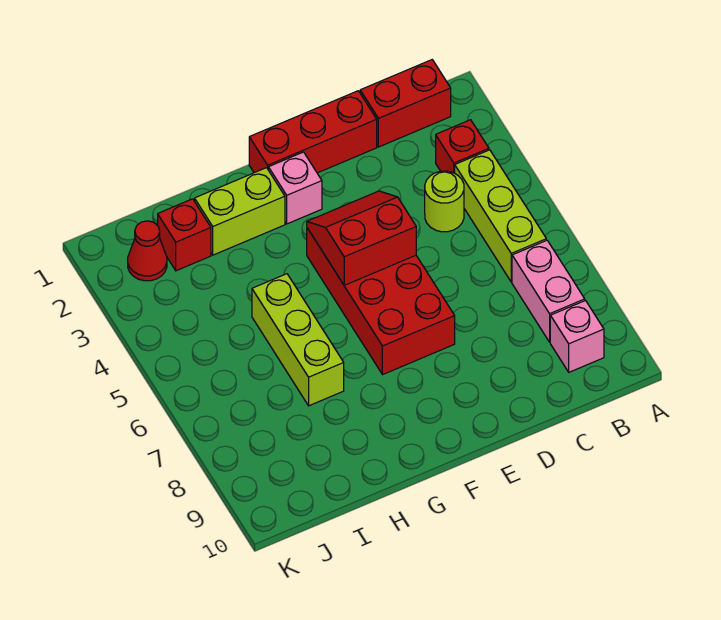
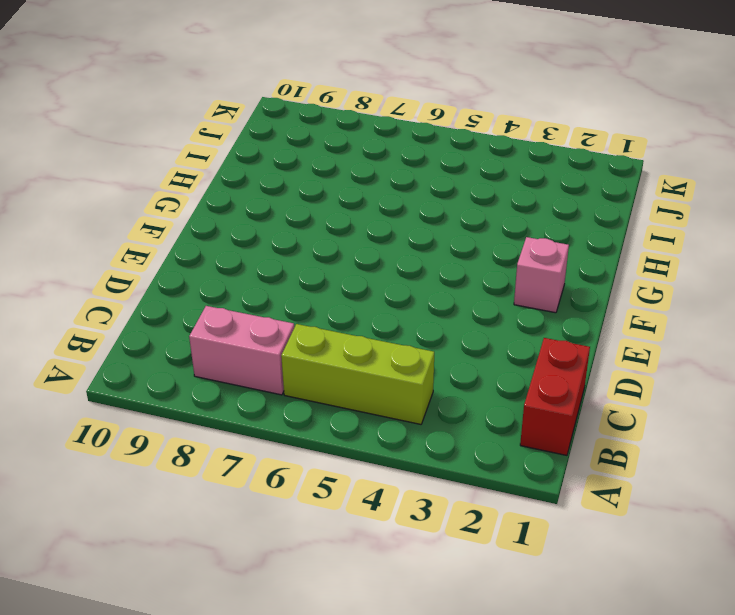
none -> red brick B3 level 1
none -> pink brick B9 level 1
none -> lime round brick C4 level 1

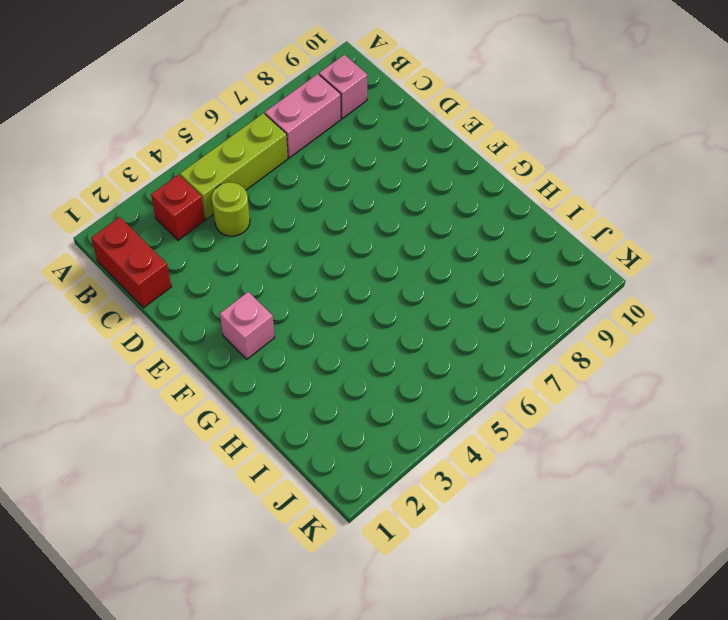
none -> red brick D1:F1 level 1
none -> red brick E4:F7 level 1
none -> lime brick G2:H2 level 1

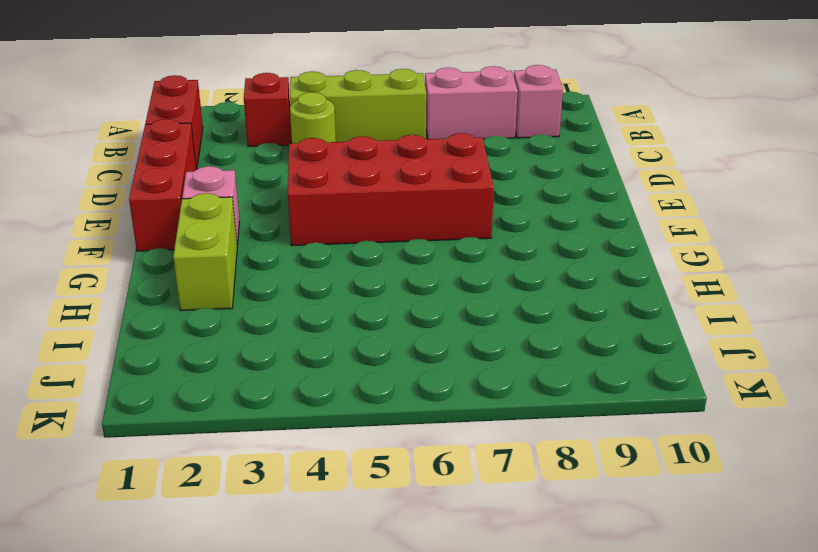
none -> lime brick H5:H7 level 1
none -> red brick I2 level 1
none -> red cone J2 level 1

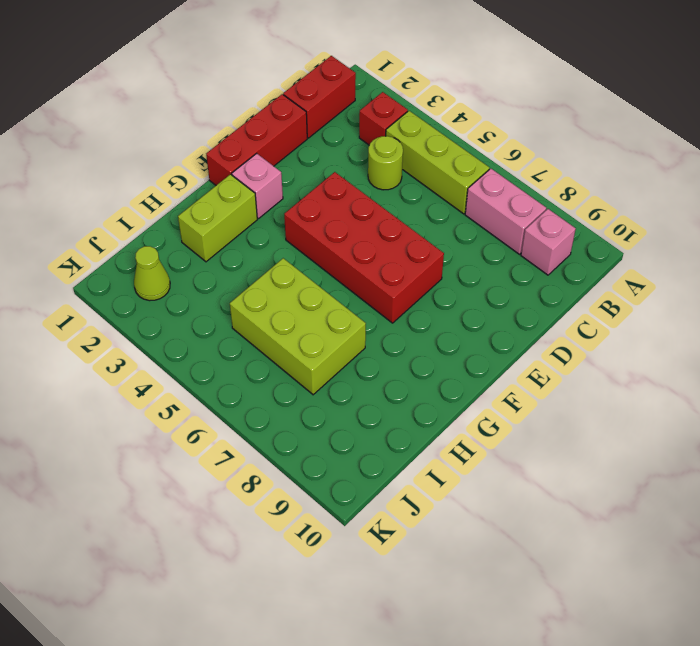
lime brick H5:I7 level 1 -> lime brick H5:H7 level 1
lime cone J2 level 1 -> red cone J2 level 1
none -> red brick I2 level 1
none -> red slope E4:F5 level 2 top 5

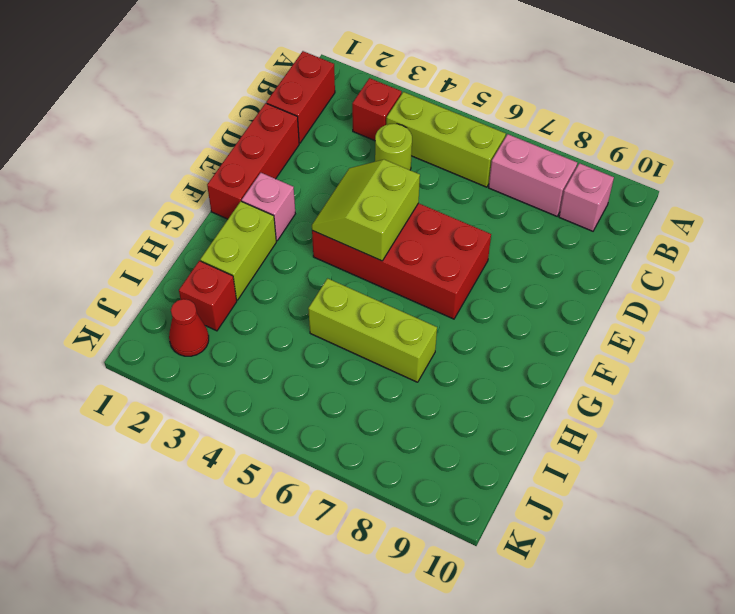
lime slope E4:F5 level 2 top 5 -> red slope E4:F5 level 2 top 5

